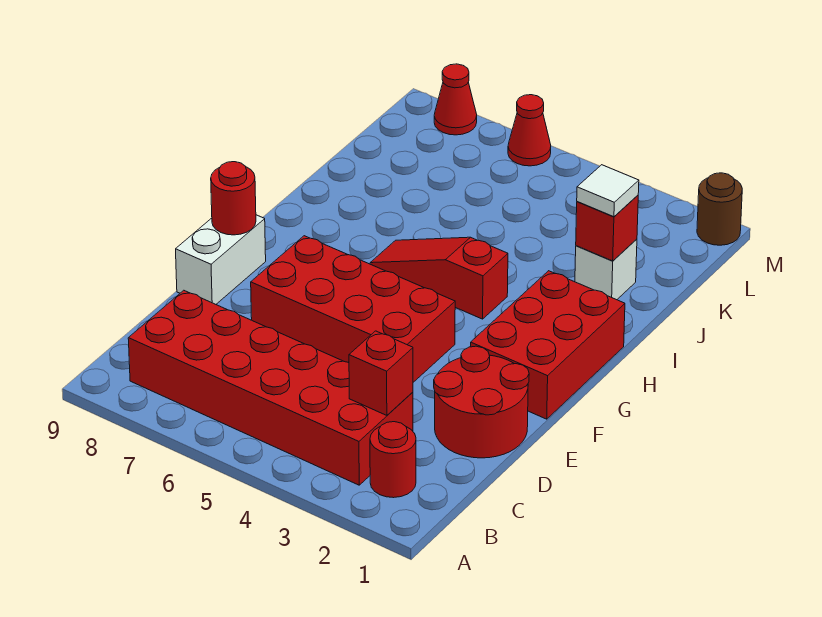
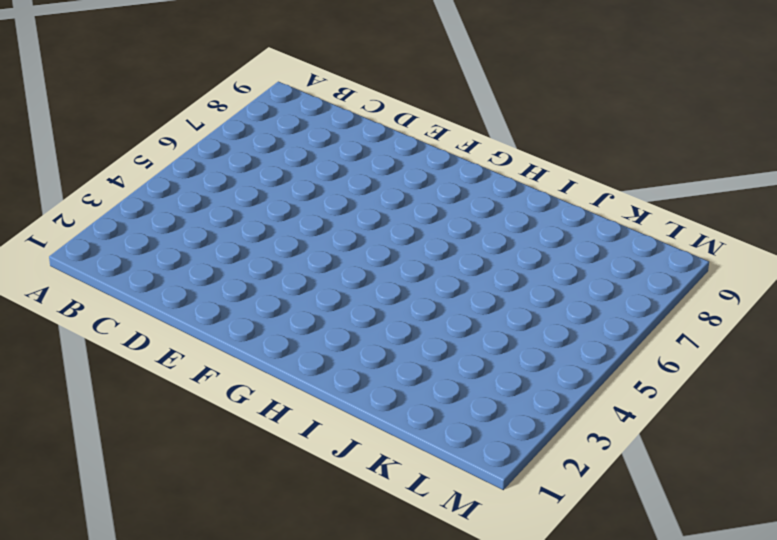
none -> red round brick B2 level 1
none -> red brick B3:C8 level 1
none -> red round brick D1:E2 level 1

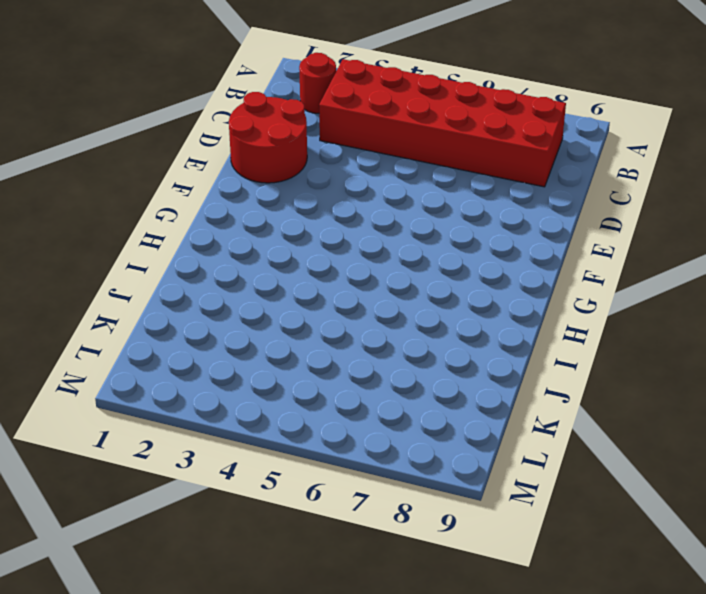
none -> red brick E4:F7 level 1
none -> white brick E9:F9 level 1
none -> red brick F1:H2 level 1

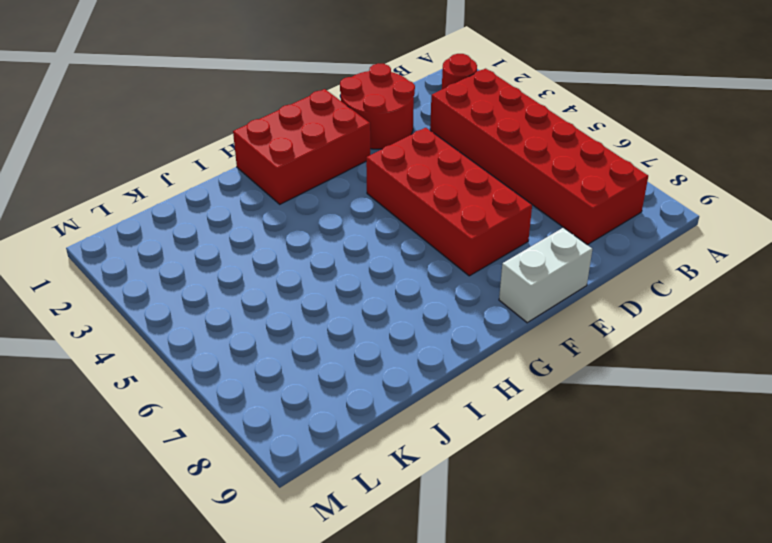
none -> red slope H4:H6 level 1 top 4
none -> white brick J2 level 1
none -> brown round brick M1 level 1

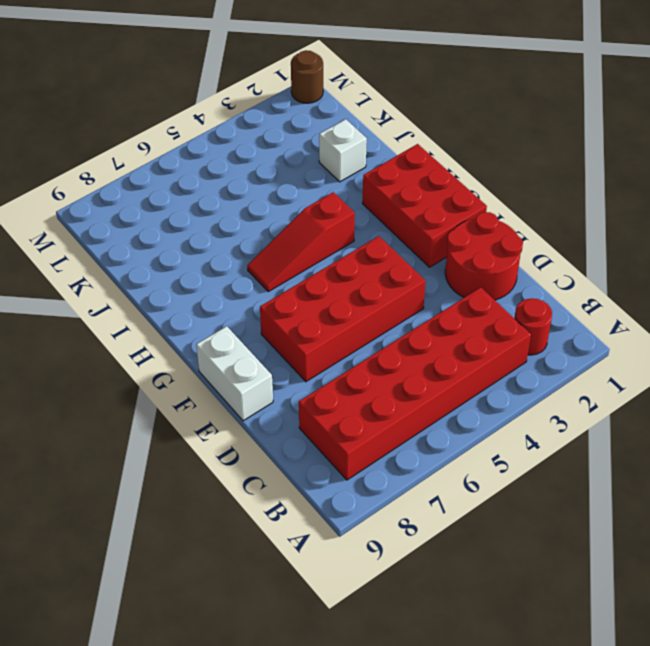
none -> red cone M6 level 1
none -> red cone M8 level 1
none -> red brick C3 level 2

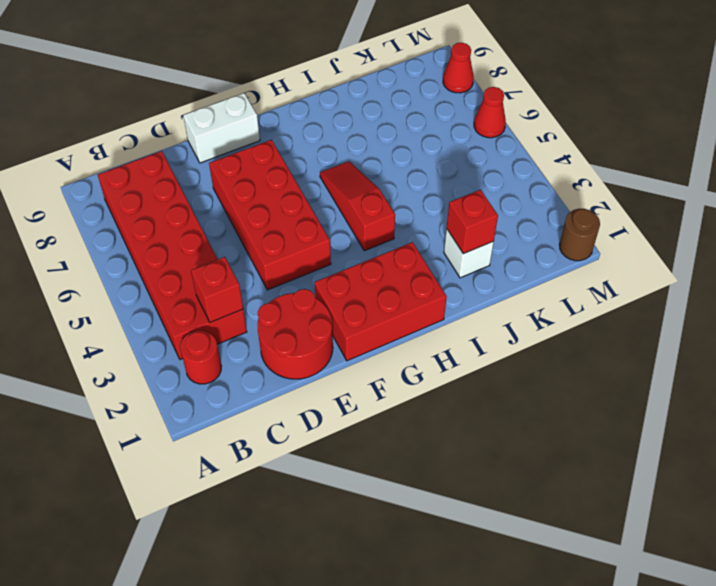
none -> red round brick F9 level 2
none -> white tile J2 level 3

